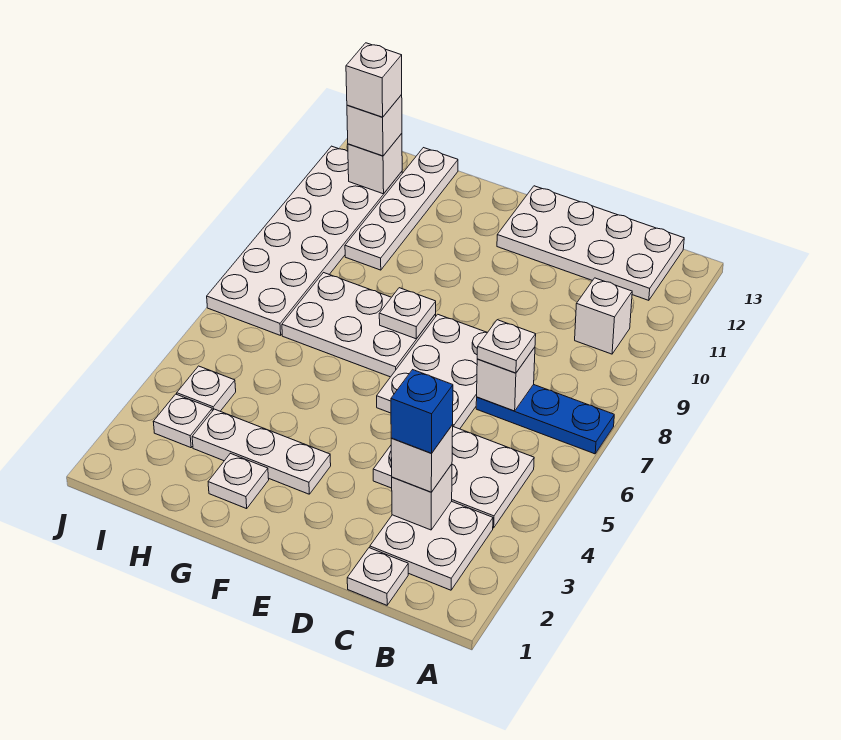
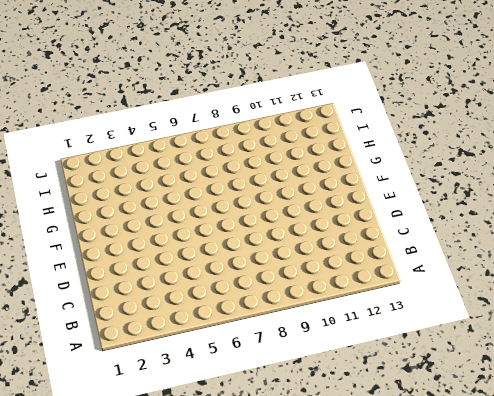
none -> blue plate A7:C7 level 1
none -> white plate B2:C3 level 1
none -> white plate B4:D5 level 1

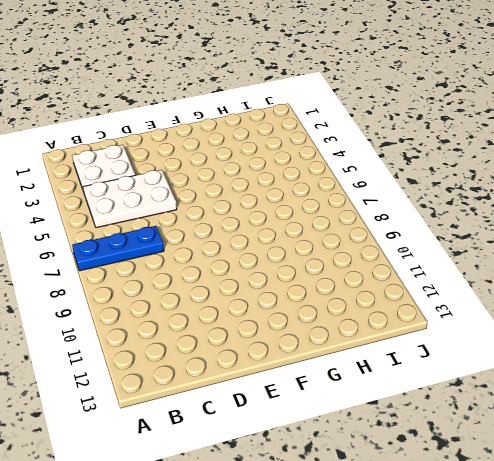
none -> white brick B10 level 1
none -> white plate B12:E13 level 1
none -> white plate C1 level 1

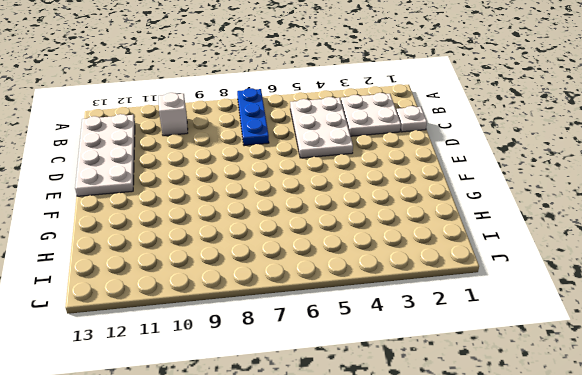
none -> white plate D6:E8 level 1
none -> white plate F3:H3 level 1
none -> white plate F7:H8 level 1

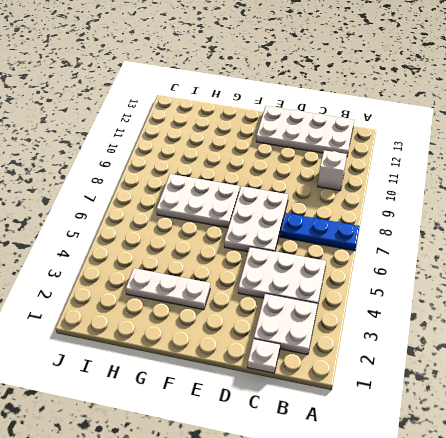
none -> white plate G2 level 1
none -> white plate H10:H13 level 1
none -> white plate I3 level 1

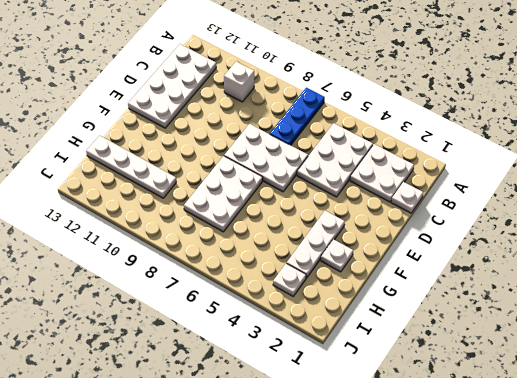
none -> white plate I4 level 1
none -> white plate I7:J12 level 1
none -> white brick C3 level 2

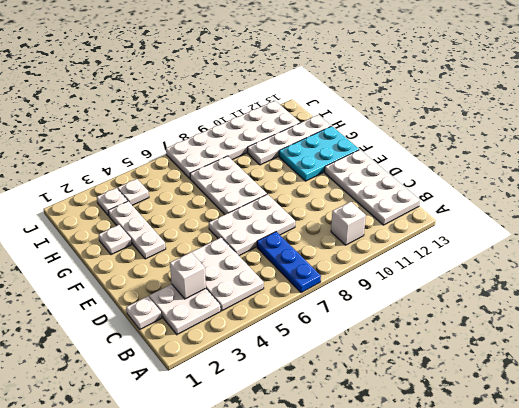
cyan plate F11:G13 level 1 -> none
none -> white brick C7 level 2
none -> white plate F8 level 2
none -> white brick I12 level 2

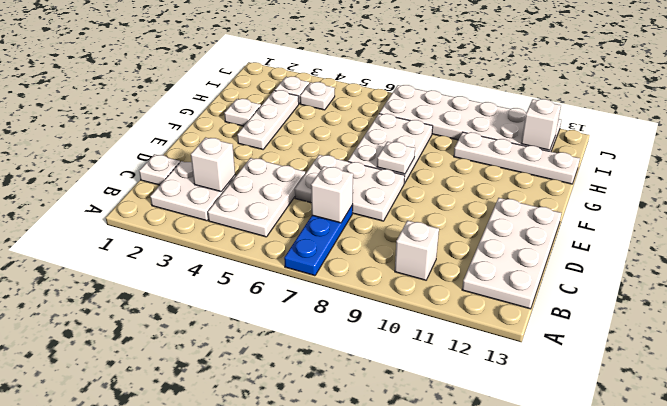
none -> white brick C3 level 3
none -> white plate C7 level 3
none -> white brick I12 level 3

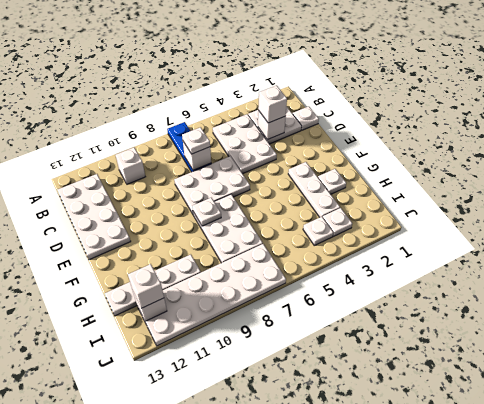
none -> blue brick C3 level 4
none -> white brick I12 level 4

